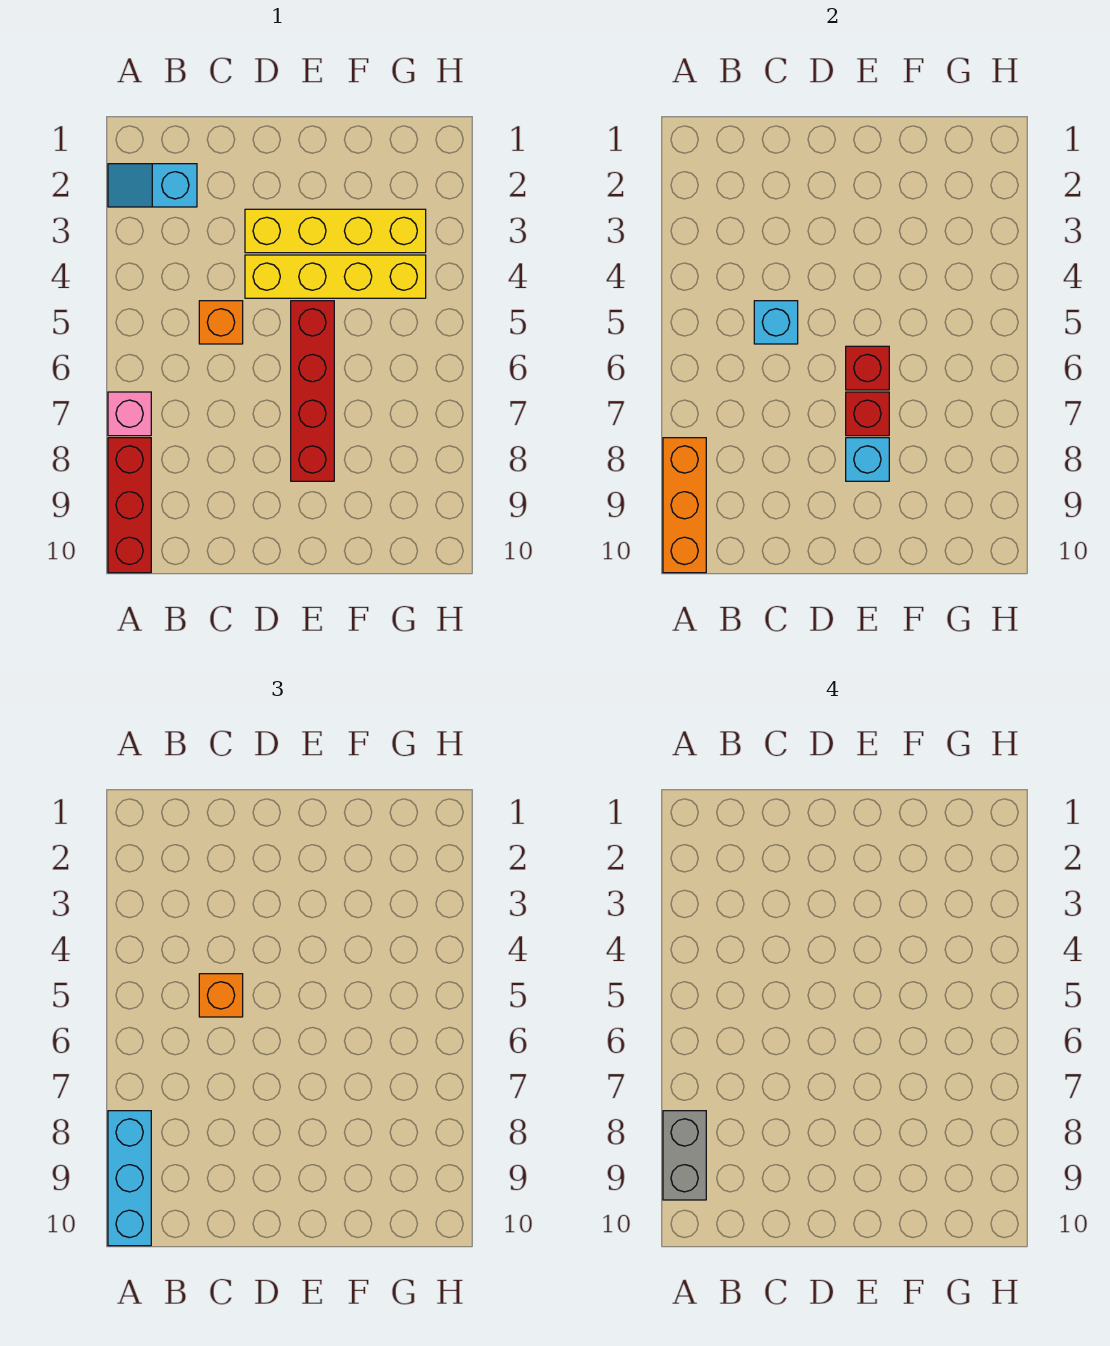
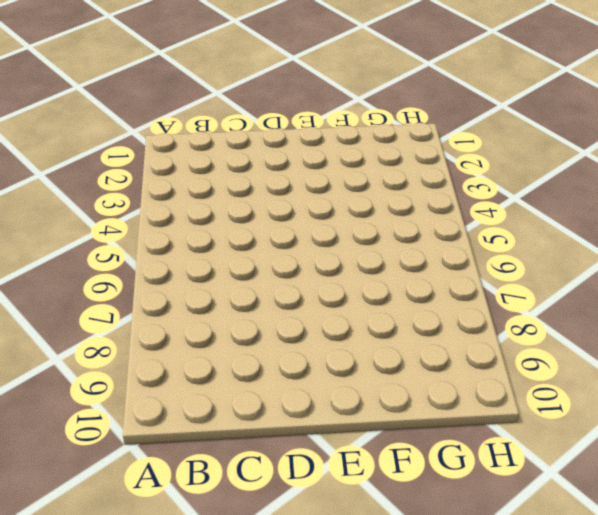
none -> cyan slope A2:B2 level 1 top B
none -> pink brick A7 level 1
none -> red brick A8:A10 level 1

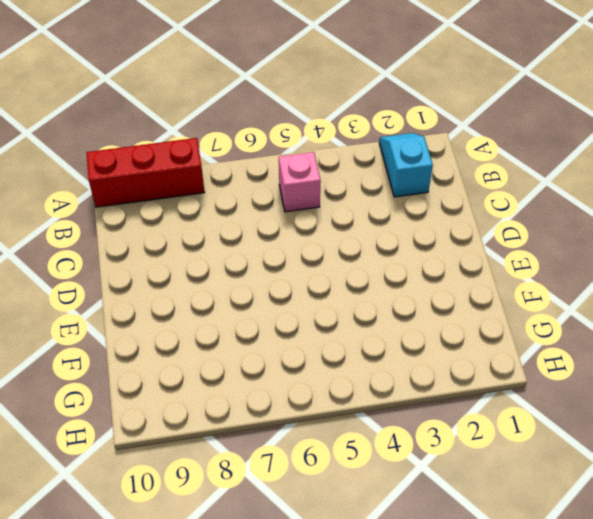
pink brick B5 level 1 -> pink brick A7 level 1
none -> orange brick C5 level 1
none -> yellow brick D3:G3 level 1
none -> yellow brick D4:G4 level 1

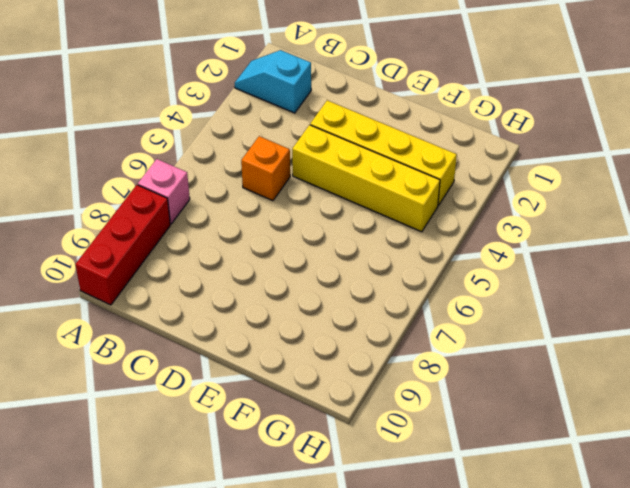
none -> red brick E5:E8 level 1
none -> orange brick A8:A10 level 2
none -> cyan brick C5 level 2

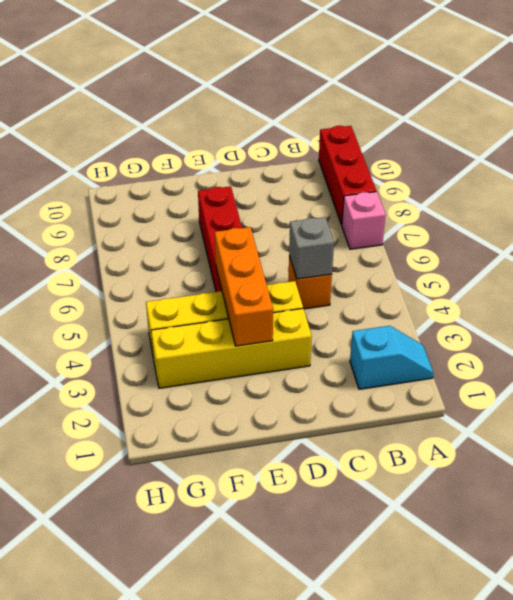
grey brick C5 level 2 -> cyan brick C5 level 2
orange brick E3:E5 level 2 -> orange brick A8:A10 level 2
none -> red brick E6 level 2
none -> red brick E7 level 2
none -> cyan brick E8 level 2

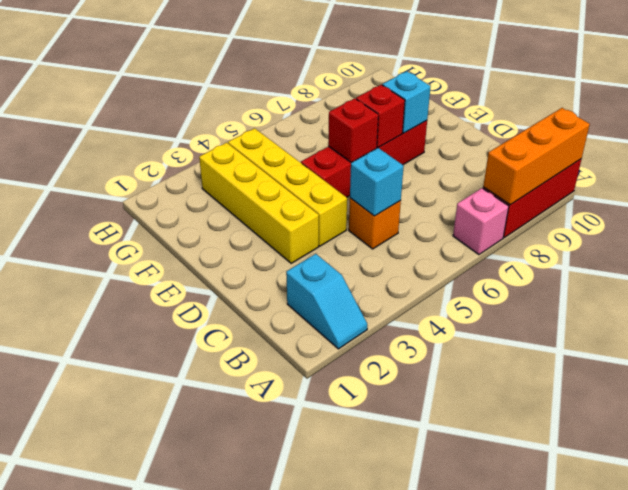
none -> cyan brick A8:A10 level 3
none -> orange brick C5 level 3
none -> grey brick A8:A9 level 4

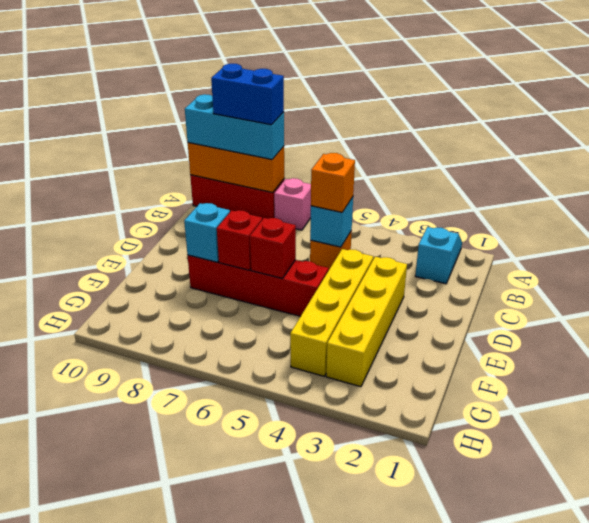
blue brick A8:A9 level 4 -> grey brick A8:A9 level 4

